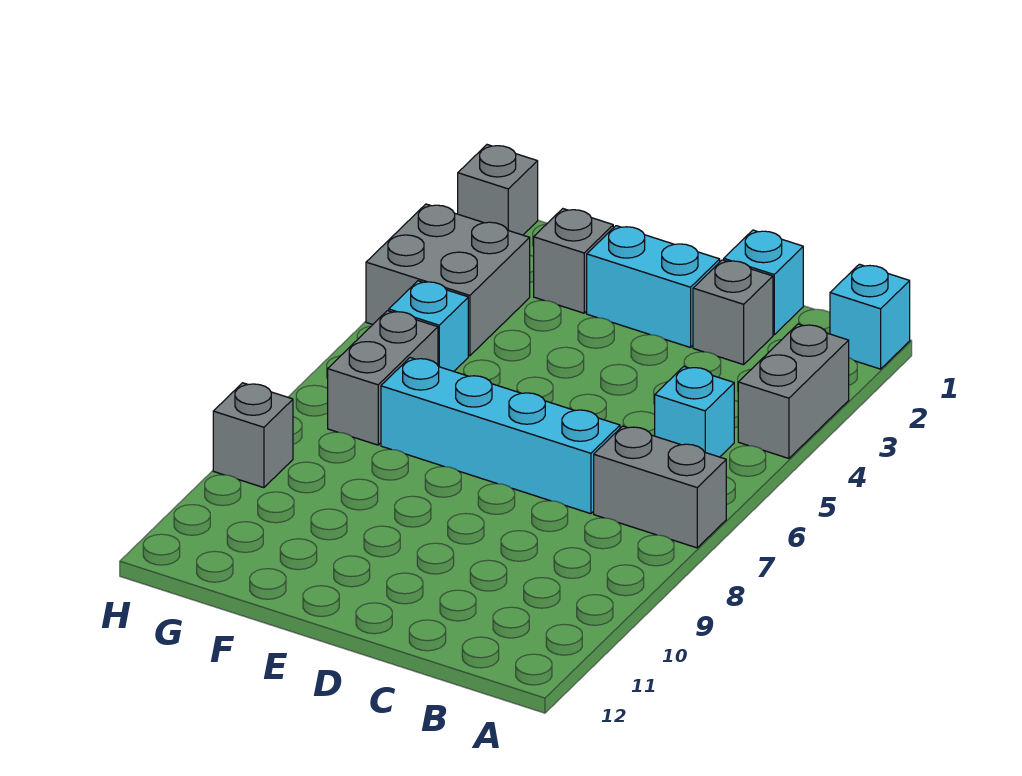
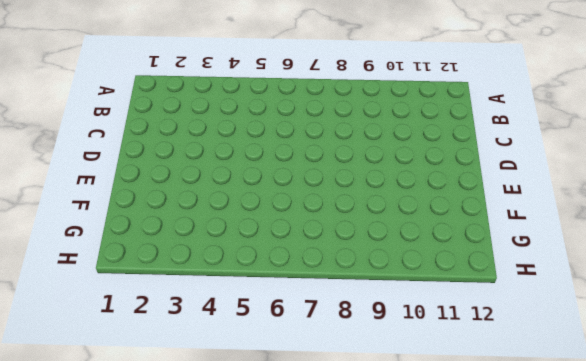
none -> cyan brick A1 level 1
none -> grey brick A3:A4 level 1
none -> grey brick A7:B7 level 1

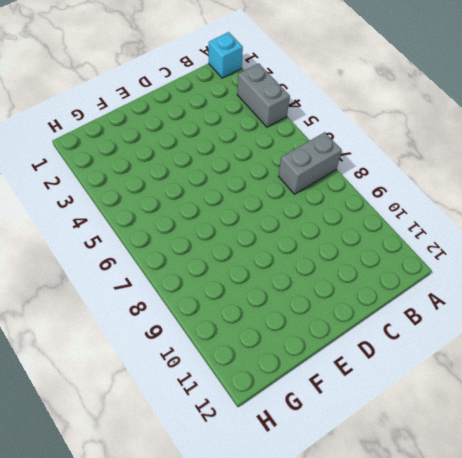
none -> cyan brick B5 level 1
none -> cyan brick C1 level 1
none -> grey brick C2 level 1

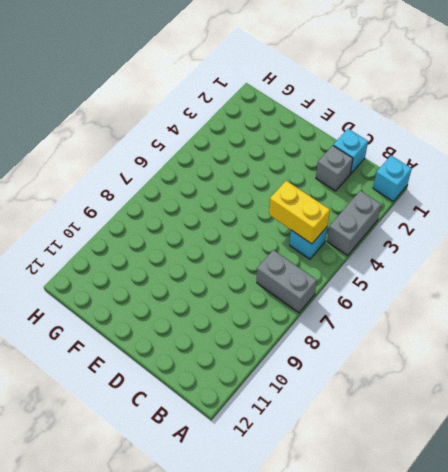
yellow brick B5:C5 level 2 -> none
none -> cyan brick C7:F7 level 1
none -> cyan brick D2:E2 level 1
none -> grey brick F2 level 1

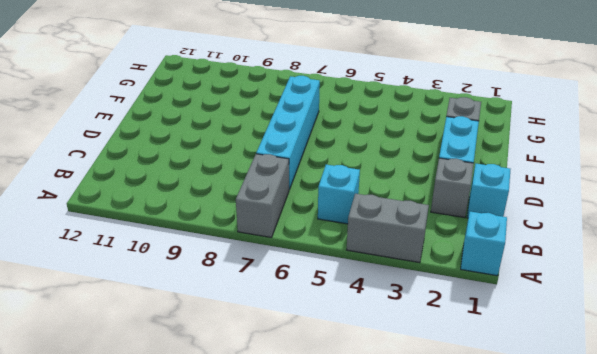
none -> grey brick G3:H4 level 1
none -> cyan brick G5 level 1
none -> grey brick G6:G7 level 1

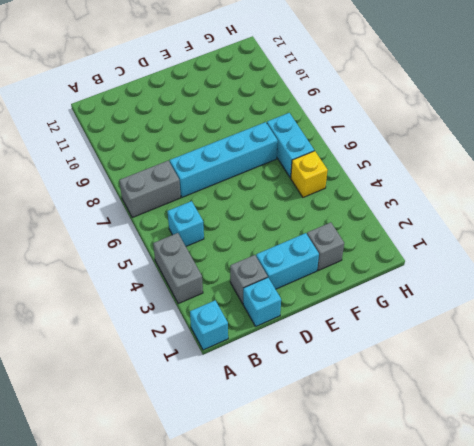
yellow brick G5 level 1 -> cyan brick G5 level 1
cyan brick G6:G7 level 1 -> grey brick G6:G7 level 1
none -> grey brick G3:H4 level 1
none -> grey brick H1 level 1
none -> grey brick H9 level 1

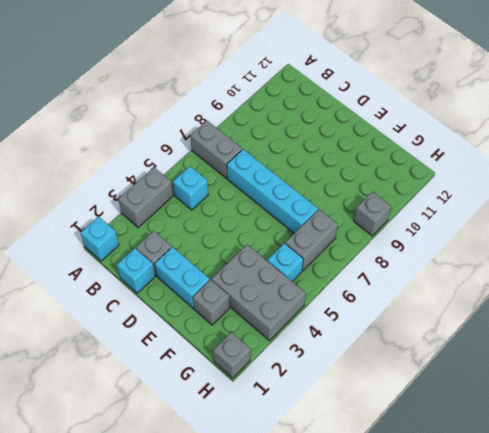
grey brick F3:H4 level 1 -> grey brick G3:H4 level 1

